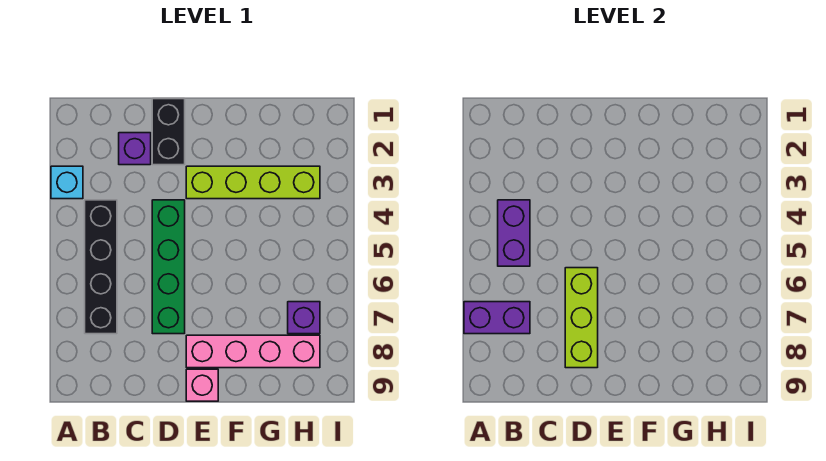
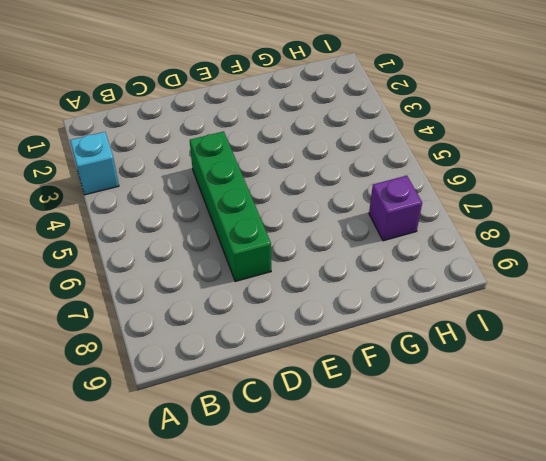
none -> black brick B4:B7 level 1
none -> purple brick C2 level 1
none -> black brick D1:D2 level 1

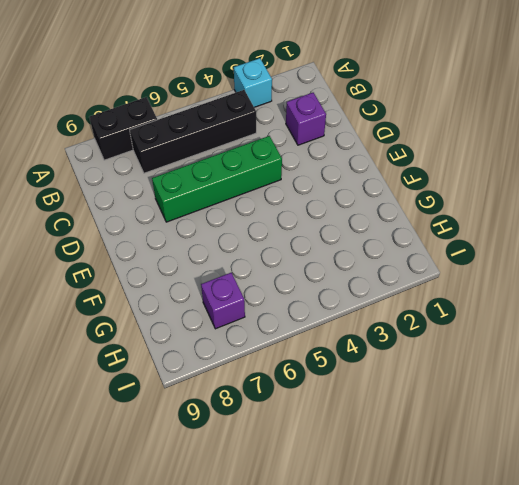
black brick A7:A8 level 1 -> black brick D1:D2 level 1
none -> lime brick E3:H3 level 1
none -> pink brick E8:H8 level 1
none -> pink brick E9 level 1

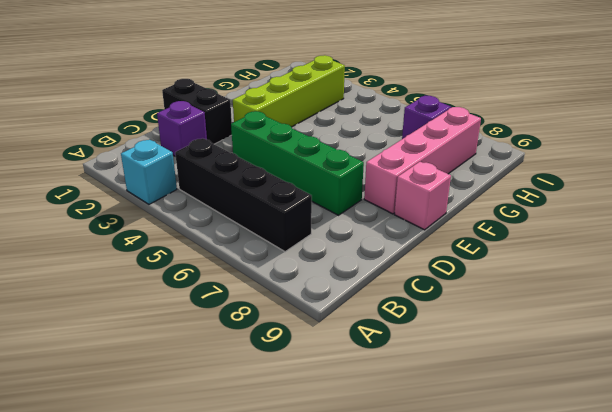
none -> purple brick A7:B7 level 2
none -> purple brick B4:B5 level 2
none -> lime brick D6:D8 level 2

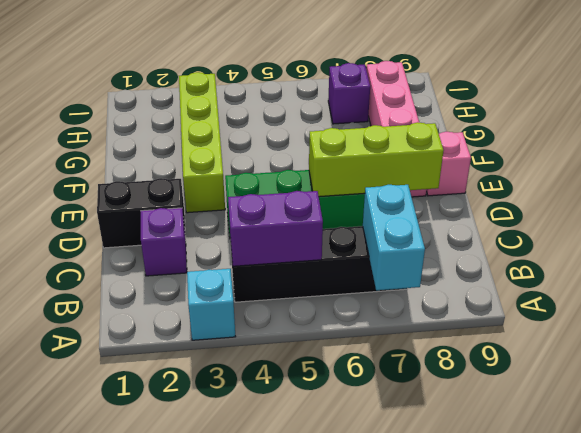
cyan brick A7:B7 level 2 -> purple brick A7:B7 level 2

